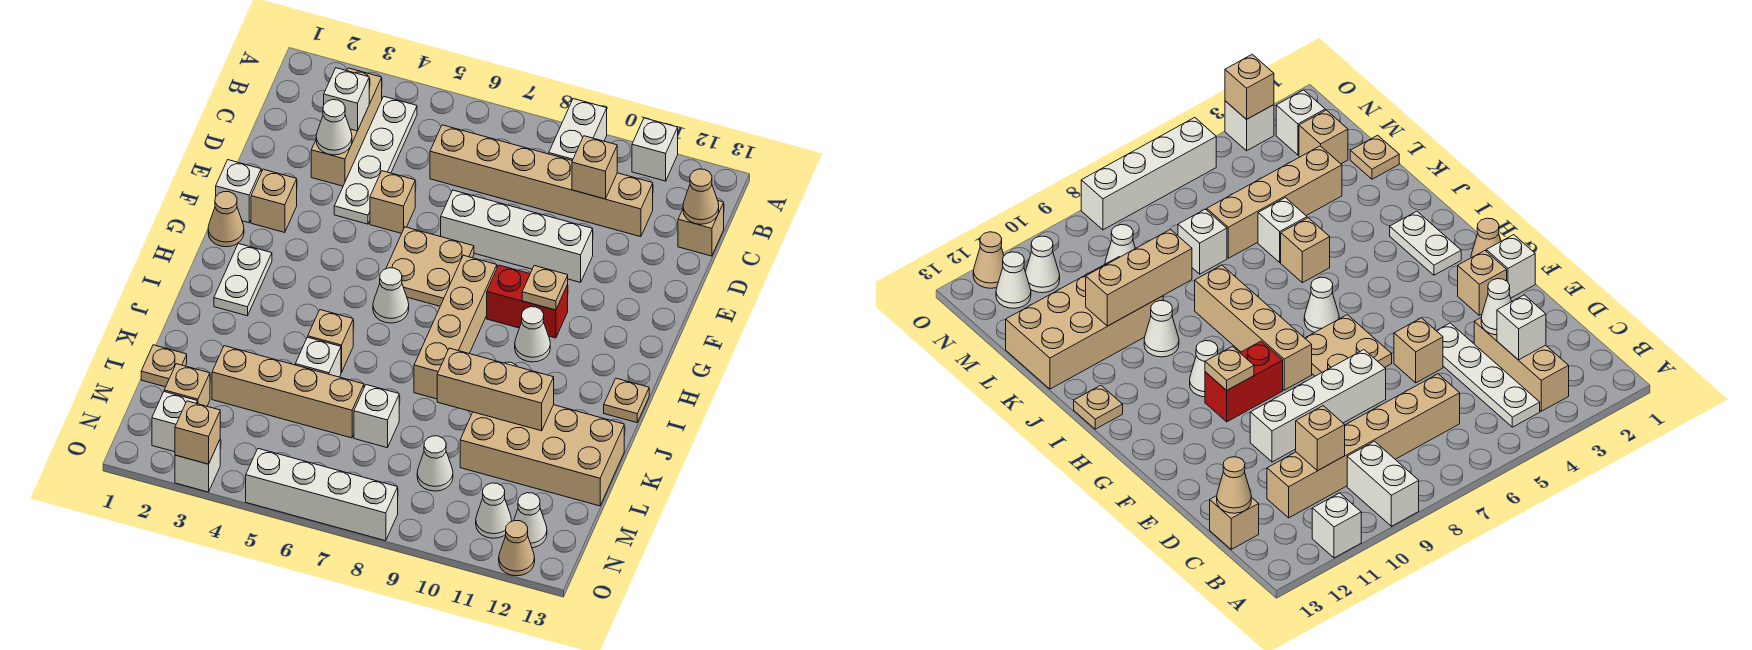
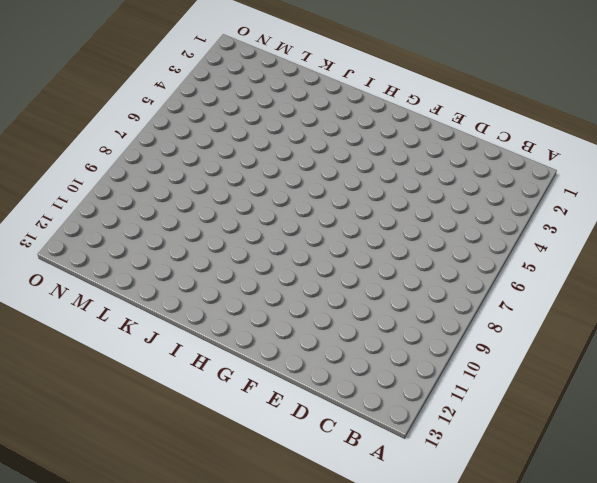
none -> white brick A9:B9 level 1
none -> white brick A11 level 1
none -> tan brick B3:D3 level 1
none -> white plate B4:E4 level 1

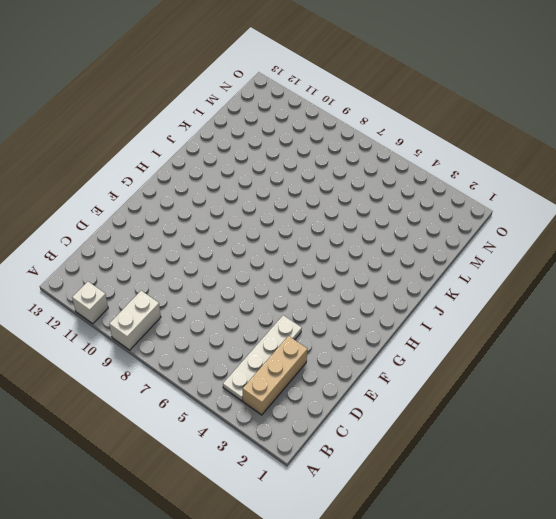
none -> tan brick C6:C11 level 1
none -> tan brick C13 level 1
none -> tan brick E5 level 1
none -> white brick E7:E10 level 1

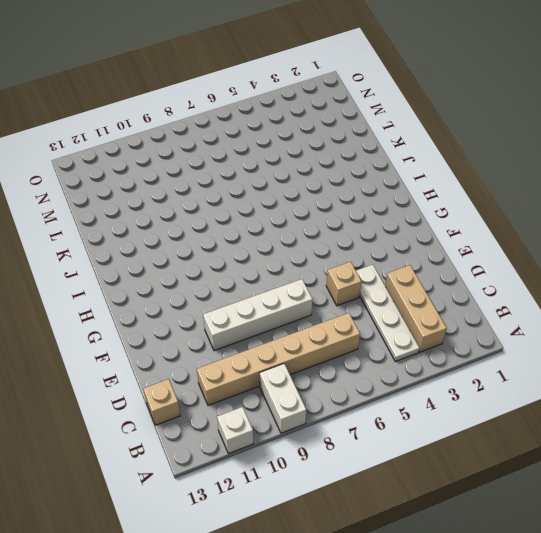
none -> white brick F1 level 1
none -> tan brick F2 level 1
none -> tan plate F6:G7 level 1
none -> tan cone G1 level 1

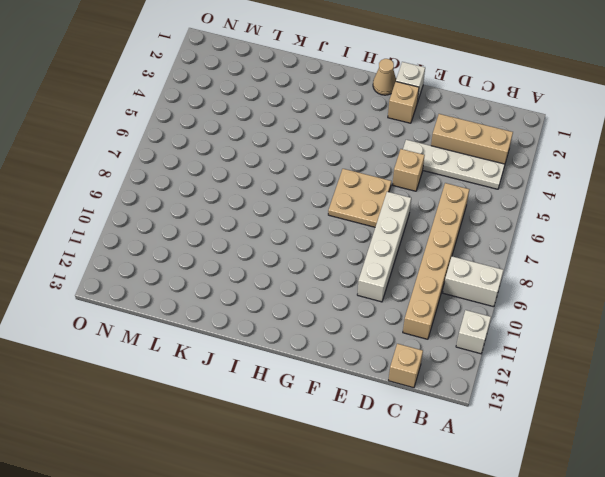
none -> tan brick G8:J8 level 1
none -> red brick G9:G10 level 1
none -> white plate H2:I2 level 1
none -> white cone H6 level 1

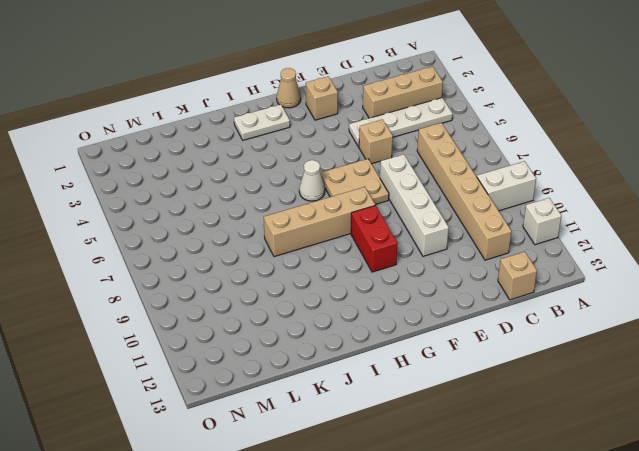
none -> white brick F1 level 1
none -> white cone H10 level 1
none -> tan plate I13 level 1
none -> tan brick J5 level 1

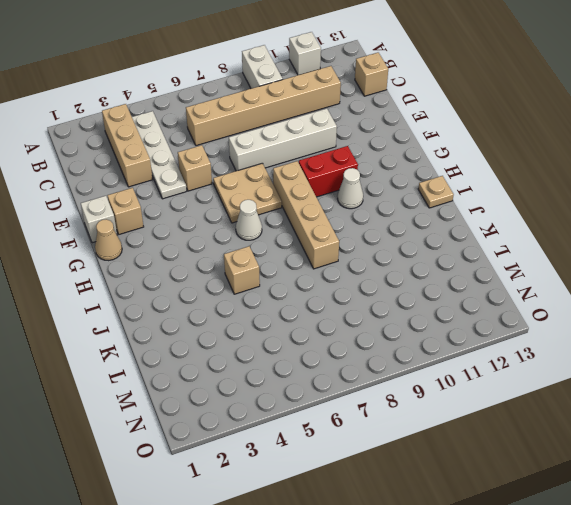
none -> white plate H2:I2 level 1
none -> white cone J10 level 1
none -> white brick K5 level 1
none -> tan brick K10:L13 level 1

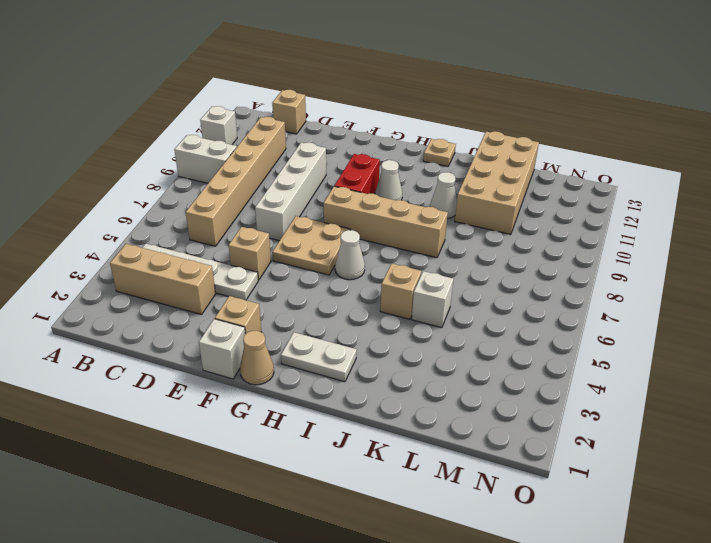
none -> tan plate L1 level 1
none -> tan brick L3:L6 level 1
none -> white brick L7 level 1
none -> tan brick M2 level 1

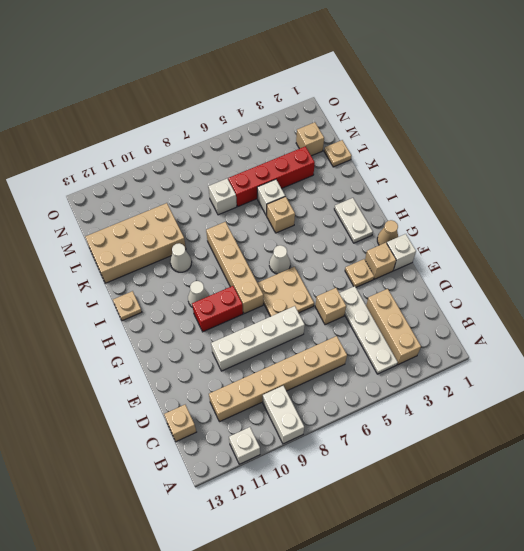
tan plate F3 level 1 -> tan plate G10 level 2
red brick L3:L6 level 1 -> tan brick L3:L6 level 1
none -> white cone M9 level 1
none -> white brick N2 level 1
none -> white cone N11 level 1
none -> white cone N12 level 1

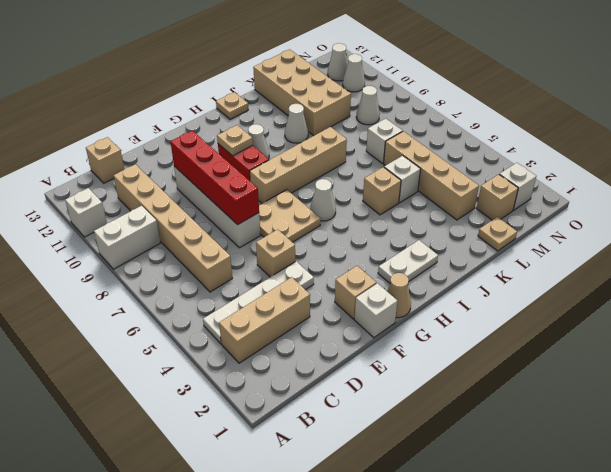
red brick E7:E10 level 2 -> none
none -> white brick O3 level 1
none -> white brick O5:O8 level 1
none -> tan cone O12 level 1
none -> white brick C3 level 2

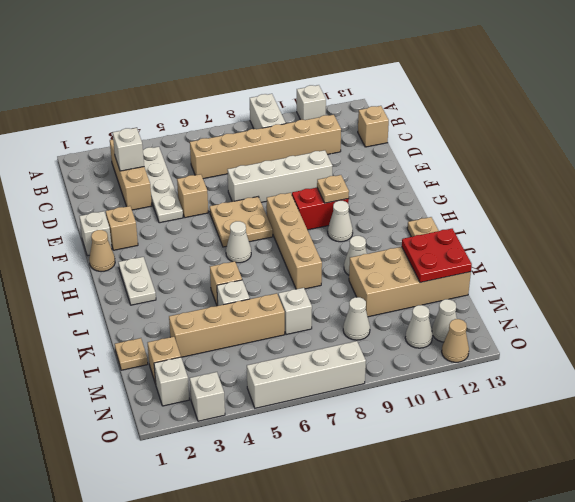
red plate K12:L13 level 2 -> none
none -> tan brick C10 level 2
none -> tan cone C13 level 2
none -> white cone D3 level 2
none -> tan brick K9:K11 level 2

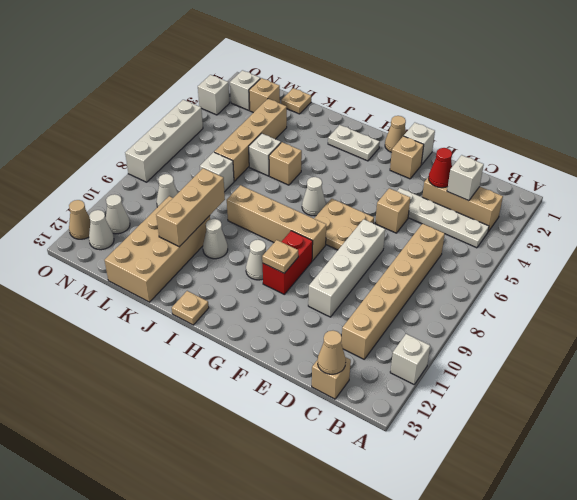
red cone D3 level 2 -> white cone D3 level 2
none -> white brick A9:B9 level 1
none -> tan brick C10 level 2
none -> tan brick O3 level 2

